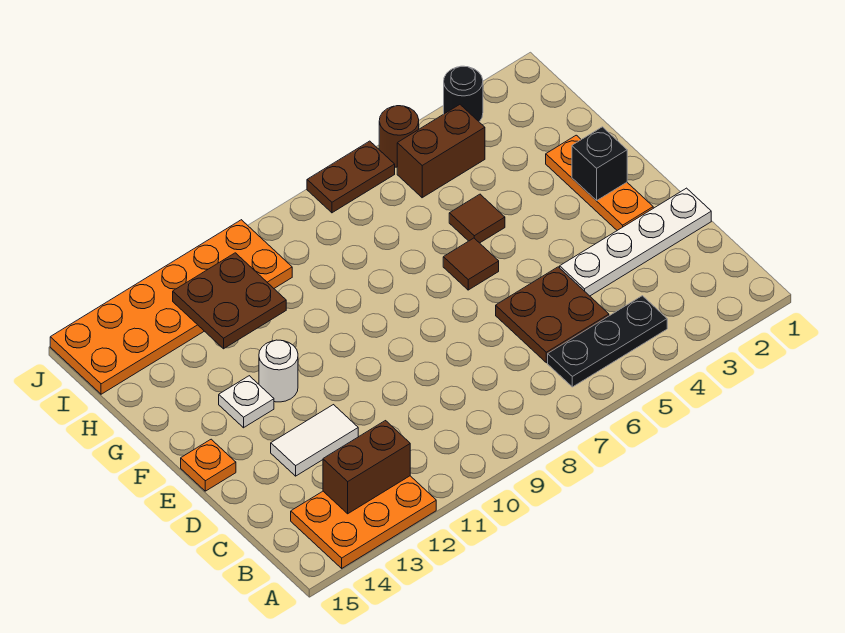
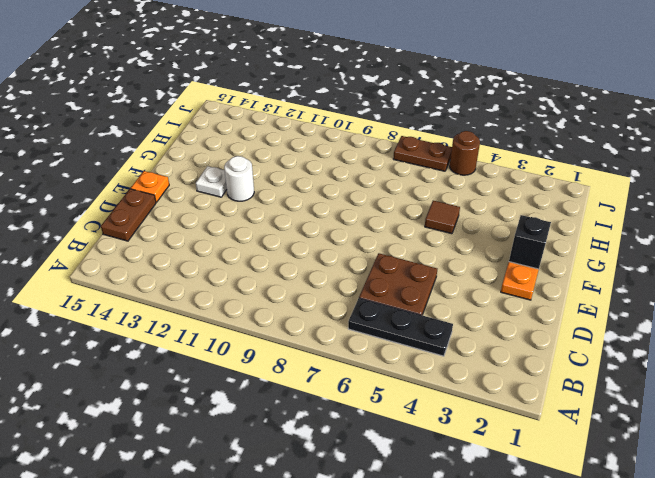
brown plate C15:D15 level 1 -> none
none -> orange plate A12:B14 level 1
none -> white plate D1:D4 level 1
none -> white tile D12:D13 level 1

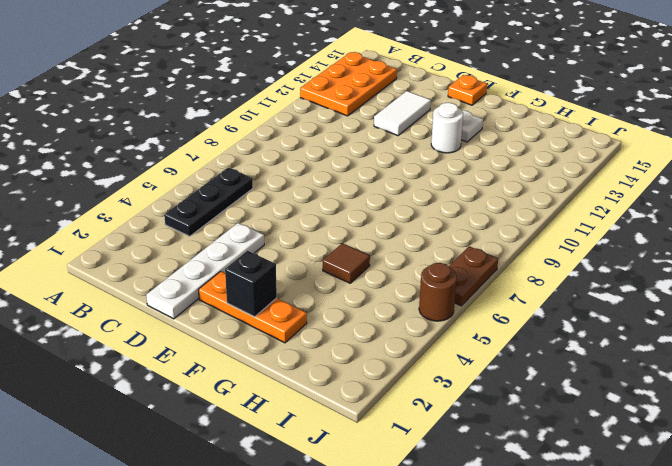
none -> brown plate C5:D6 level 1
none -> brown tile F6 level 1
none -> brown brick I4:I5 level 1

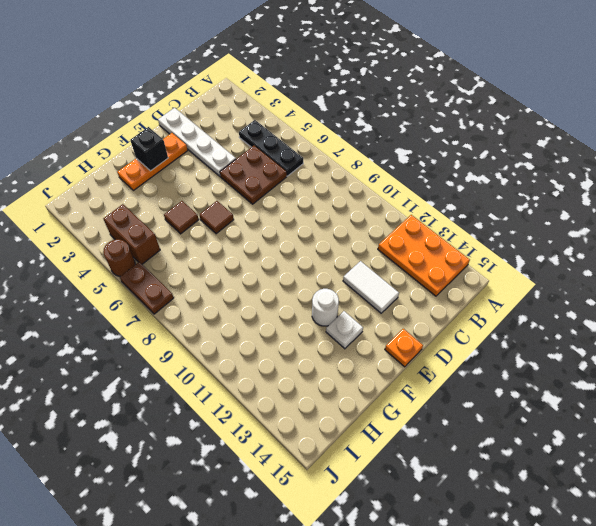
none -> orange plate I10:J15 level 1
none -> black round brick J3 level 1
none -> brown brick B12:B13 level 2

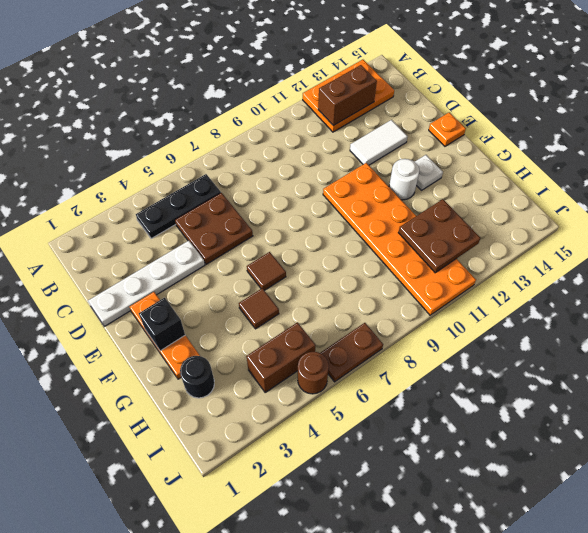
orange plate E10:J11 level 1 -> orange plate I10:J15 level 1
black round brick H2 level 1 -> black round brick J3 level 1

